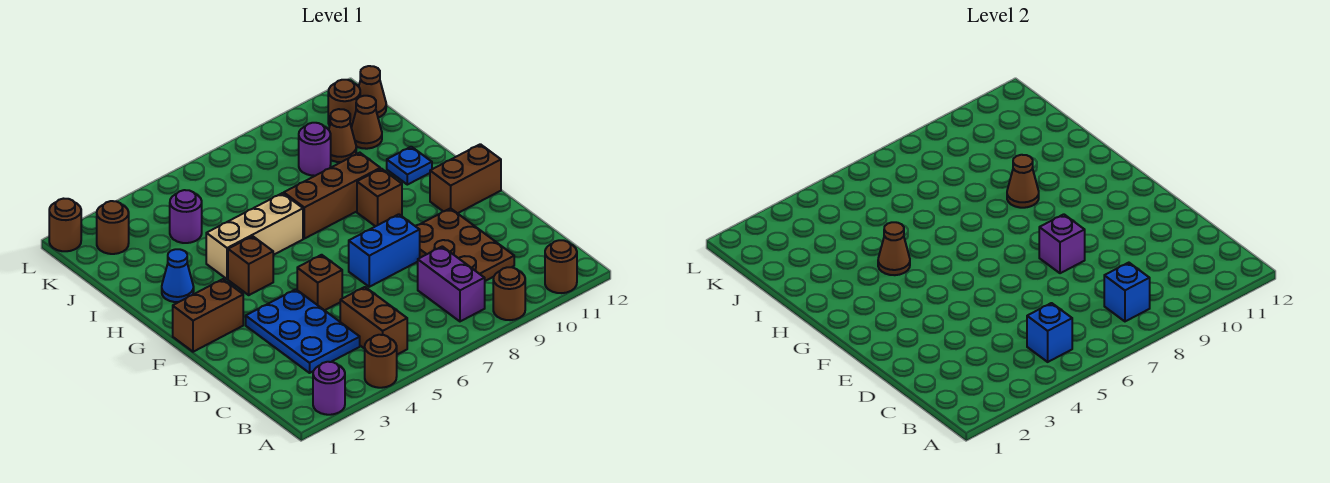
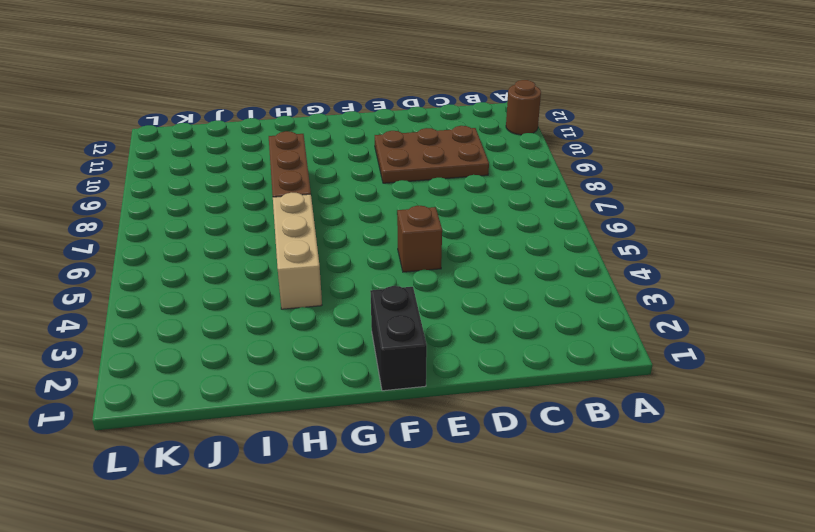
black brick F1:F2 level 1 -> brown brick F1:F2 level 1
none -> purple round brick A2 level 1
none -> brown round brick A4 level 1
none -> brown round brick A9 level 1
none -> brown brick B5:C5 level 1

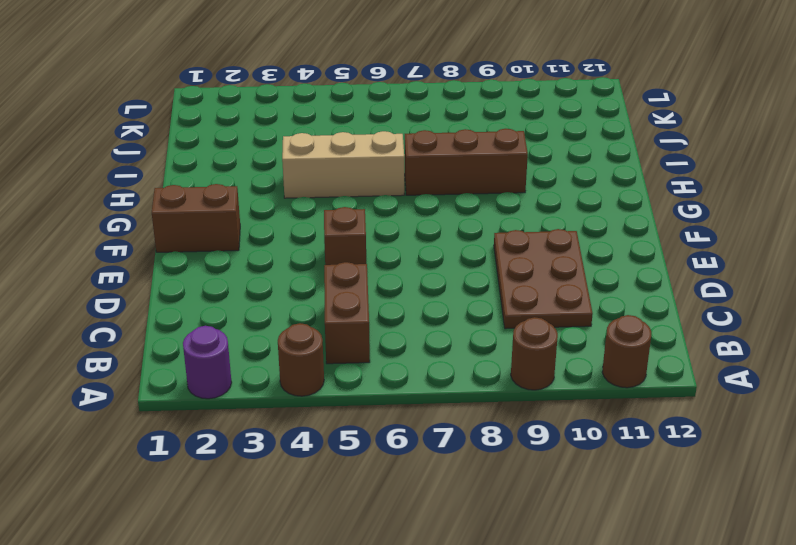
none -> purple brick B8:C8 level 1
none -> blue plate C3:E4 level 1
none -> blue brick E7:E8 level 1
none -> brown brick F11:F12 level 1

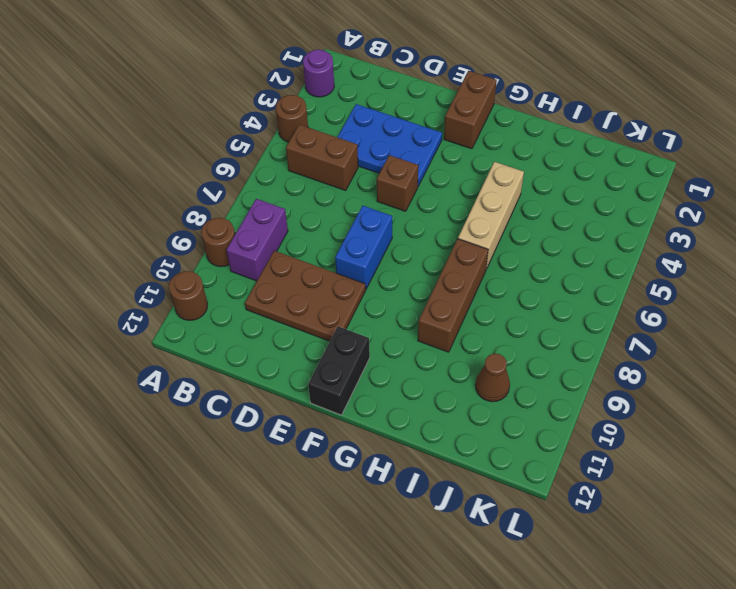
purple brick B8:B9 level 1 -> purple brick B8:C8 level 1
black brick F11:F12 level 1 -> brown brick F11:F12 level 1
none -> brown brick G4 level 1
none -> brown brick G9 level 1
none -> blue cone H2 level 1
none -> blue plate H11 level 1

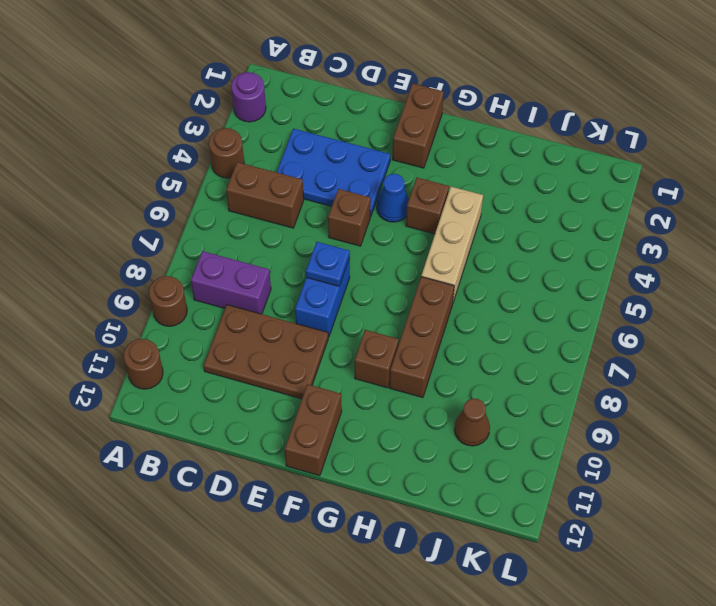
blue plate E7 level 2 -> blue plate H11 level 1
blue cone F4 level 1 -> blue cone H2 level 1
none -> purple round brick J4 level 1
none -> purple round brick J9 level 1
none -> brown cone J11 level 1
none -> brown round brick K2 level 1

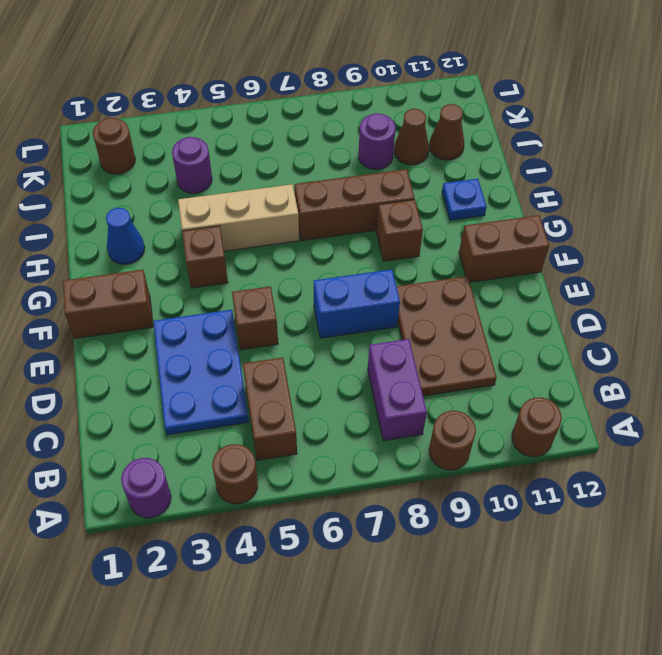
none -> brown round brick K11 level 1
none -> brown cone K12 level 1
none -> brown round brick L1 level 1
none -> blue brick B5 level 2

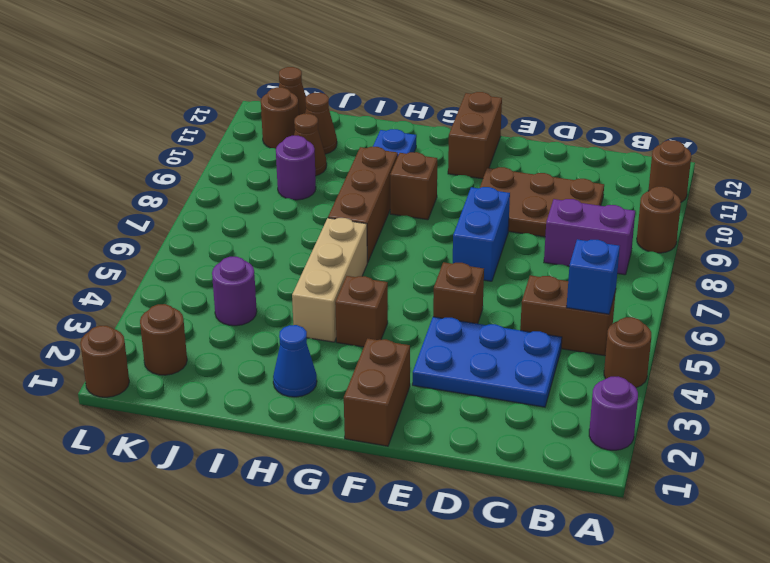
none -> blue brick B8 level 2
none -> purple brick E8 level 2
none -> brown cone H4 level 2
none -> brown cone H9 level 2

